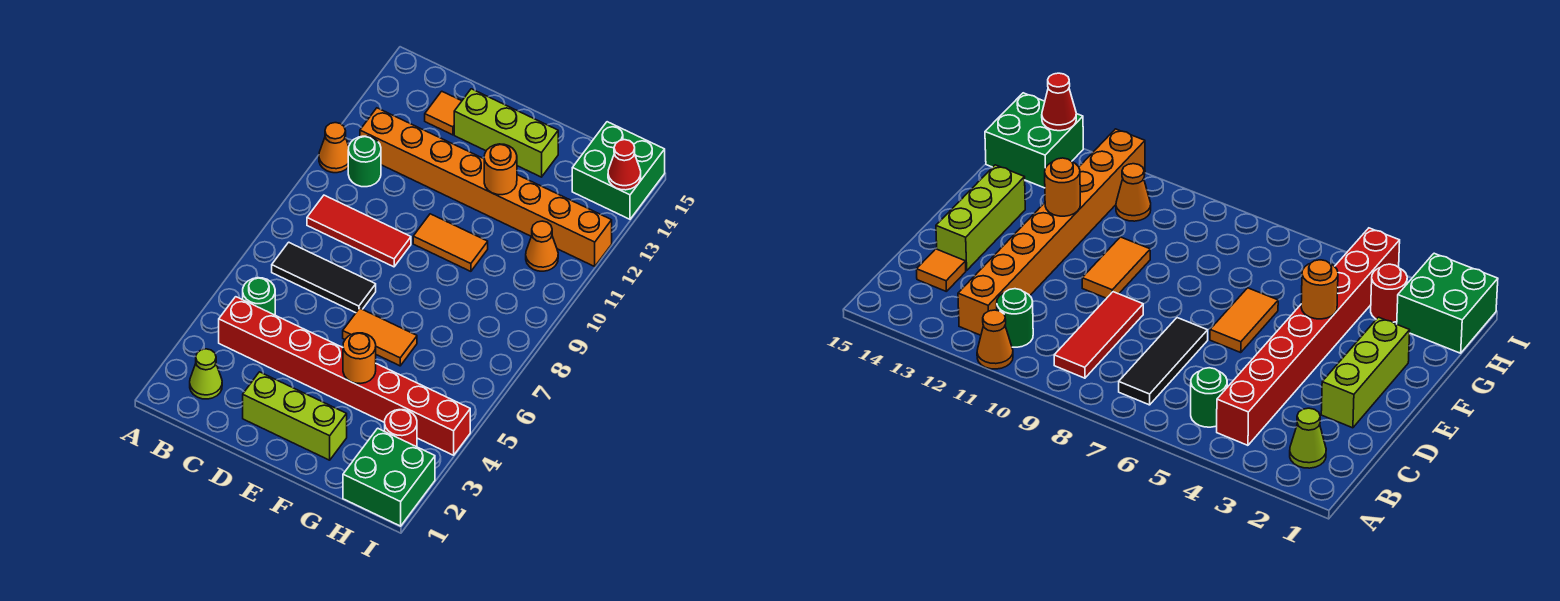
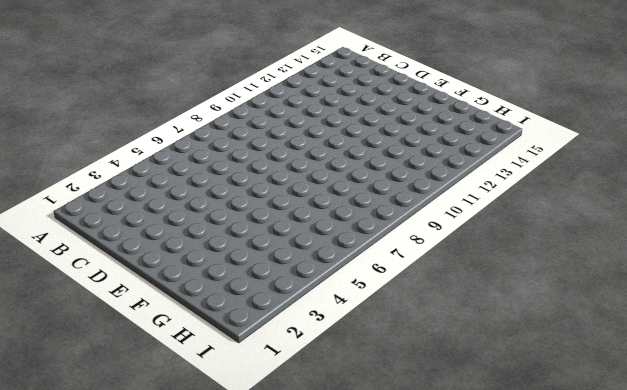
none -> orange cone A11 level 1
none -> lime cone B2 level 1
none -> red brick B4:I4 level 1

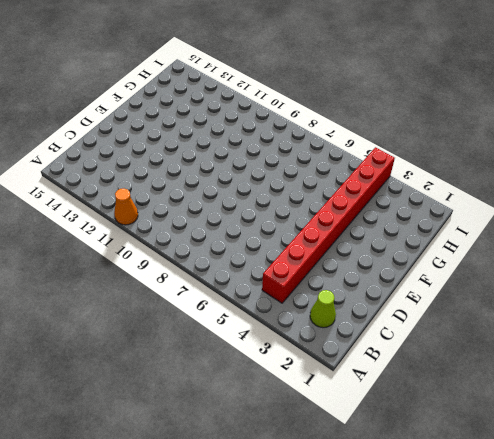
none -> green round brick B5 level 1
none -> black tile B7:D7 level 1
none -> red tile B9:D9 level 1

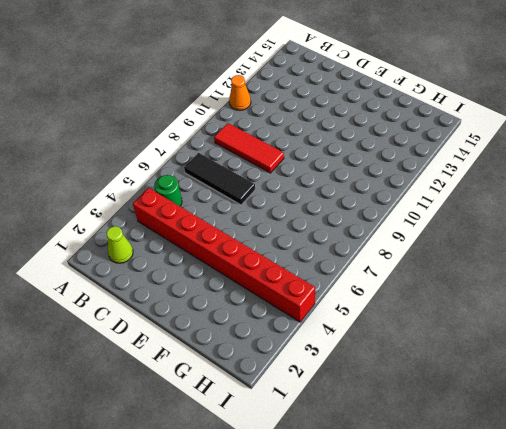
none -> green round brick B11 level 1
none -> orange brick B12:I12 level 1
none -> orange tile C14 level 1

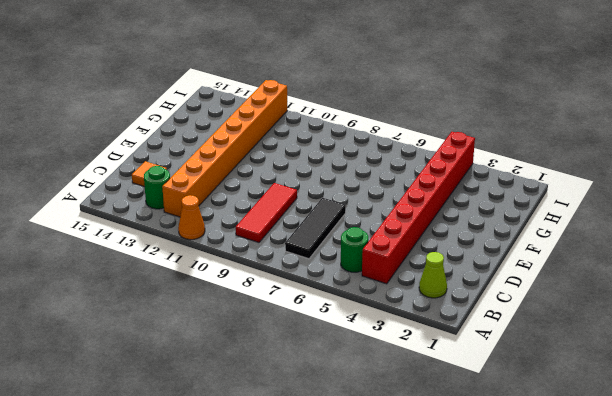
green round brick B13 level 1 -> green round brick B11 level 1
none -> lime brick D2:F2 level 1
none -> lime brick D14:F14 level 1
none -> orange tile E6:F6 level 1

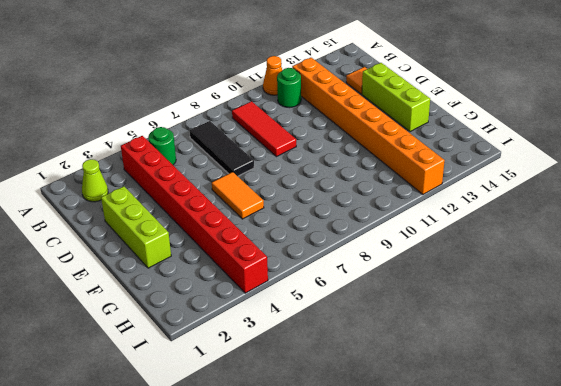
none -> orange tile E10:F10 level 1
none -> green brick H1:I2 level 1
none -> red round brick H3 level 1

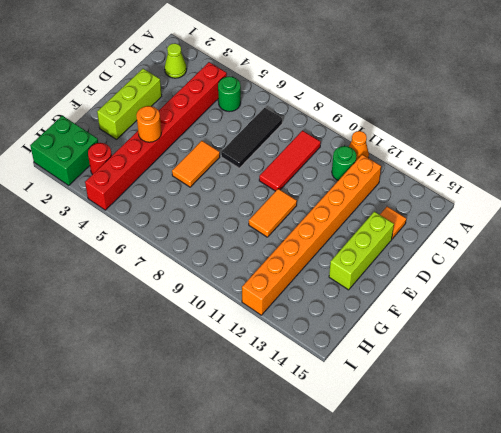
none -> orange cone H11 level 1
none -> green brick H14:I15 level 1
none -> orange round brick F12 level 2

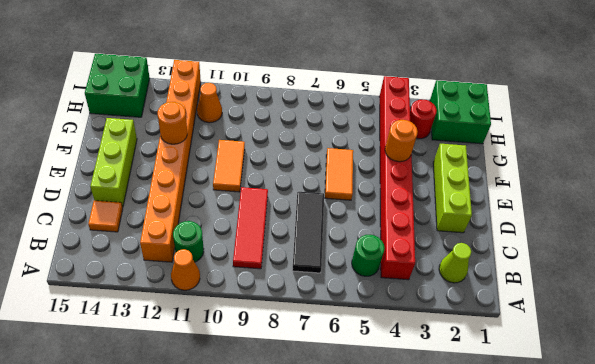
none -> red cone I14 level 2

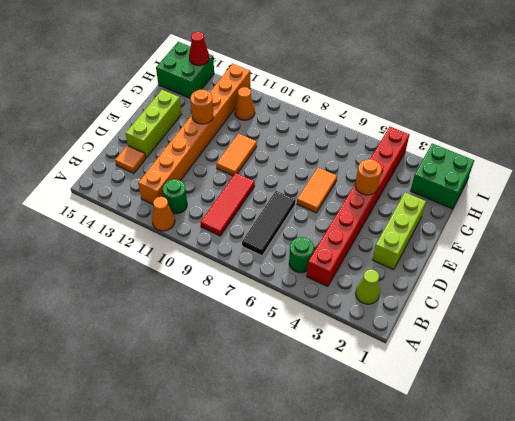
none -> red round brick H3 level 1

